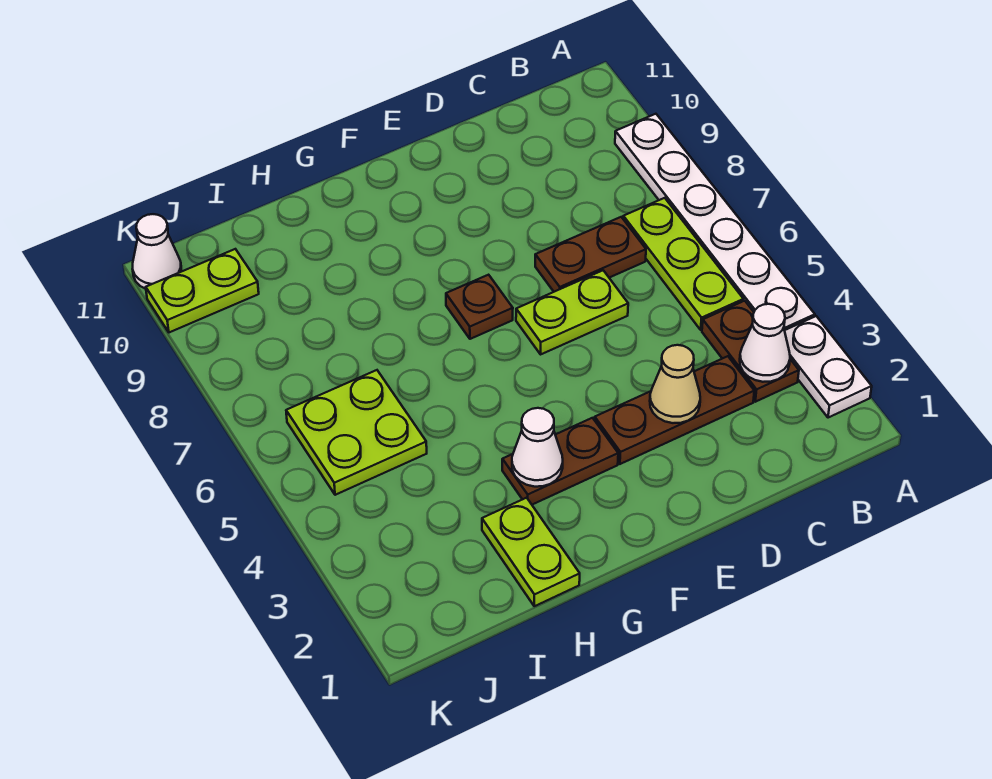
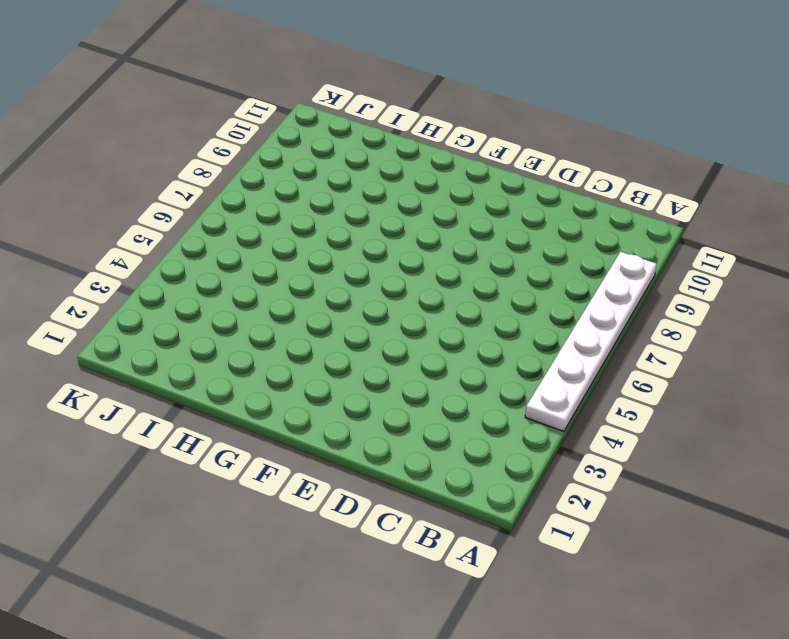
none -> white plate A2:A3 level 1
none -> brown plate B3:B4 level 1
none -> lime plate B5:B7 level 1

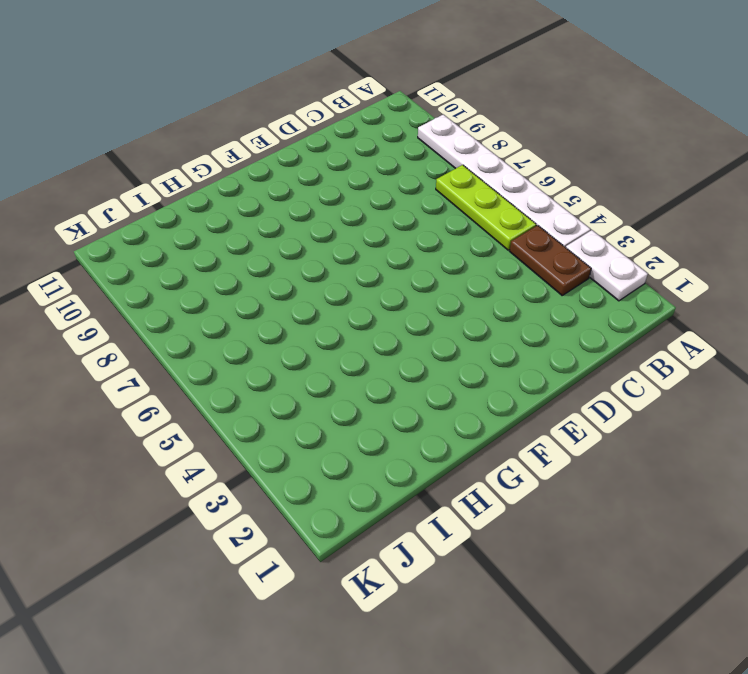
none -> brown plate C3:E3 level 1
none -> brown plate C7:D7 level 1
none -> lime plate D6:E6 level 1

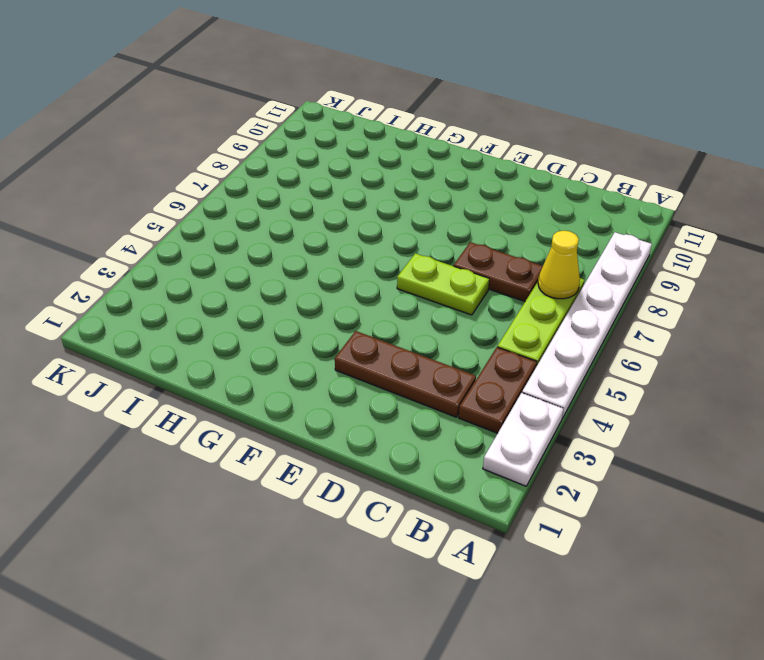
yellow cone B7 level 2 -> none
none -> brown plate F3:G3 level 1
none -> brown plate F7 level 1
none -> lime plate H1:H2 level 1

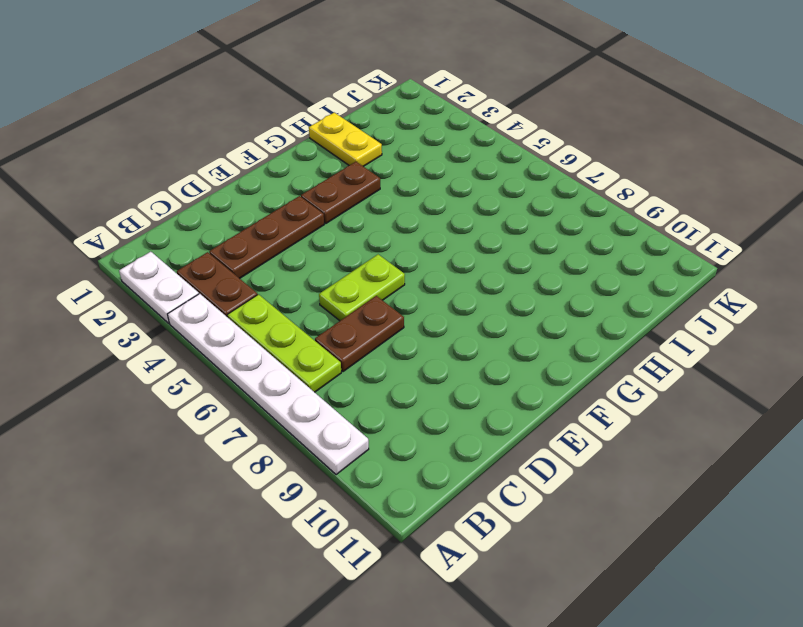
yellow plate H1:H2 level 1 -> lime plate H1:H2 level 1
none -> brown plate F7 level 1
none -> lime plate I5:J6 level 1
none -> lime plate J10:K10 level 1

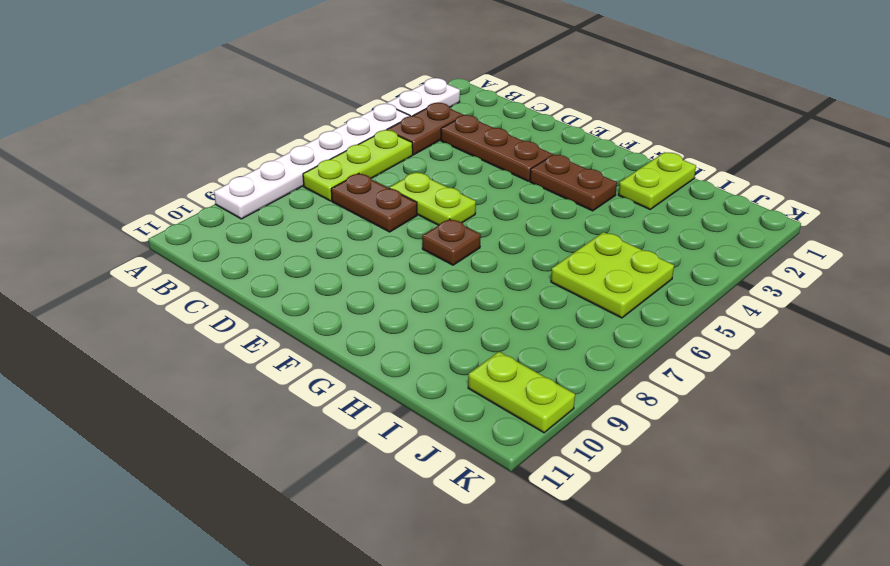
none -> white cone K11 level 1
none -> white cone B3 level 2
none -> tan cone D3 level 2

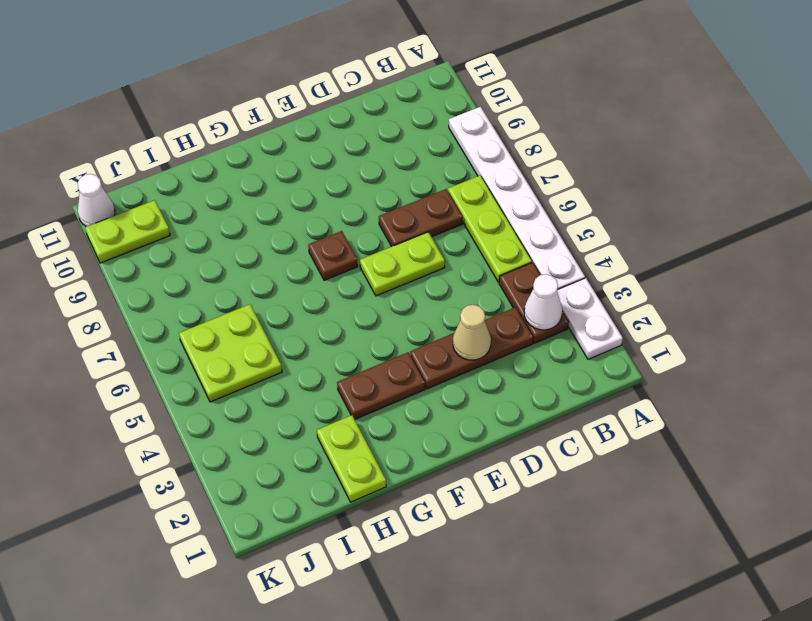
none -> white cone G3 level 2

